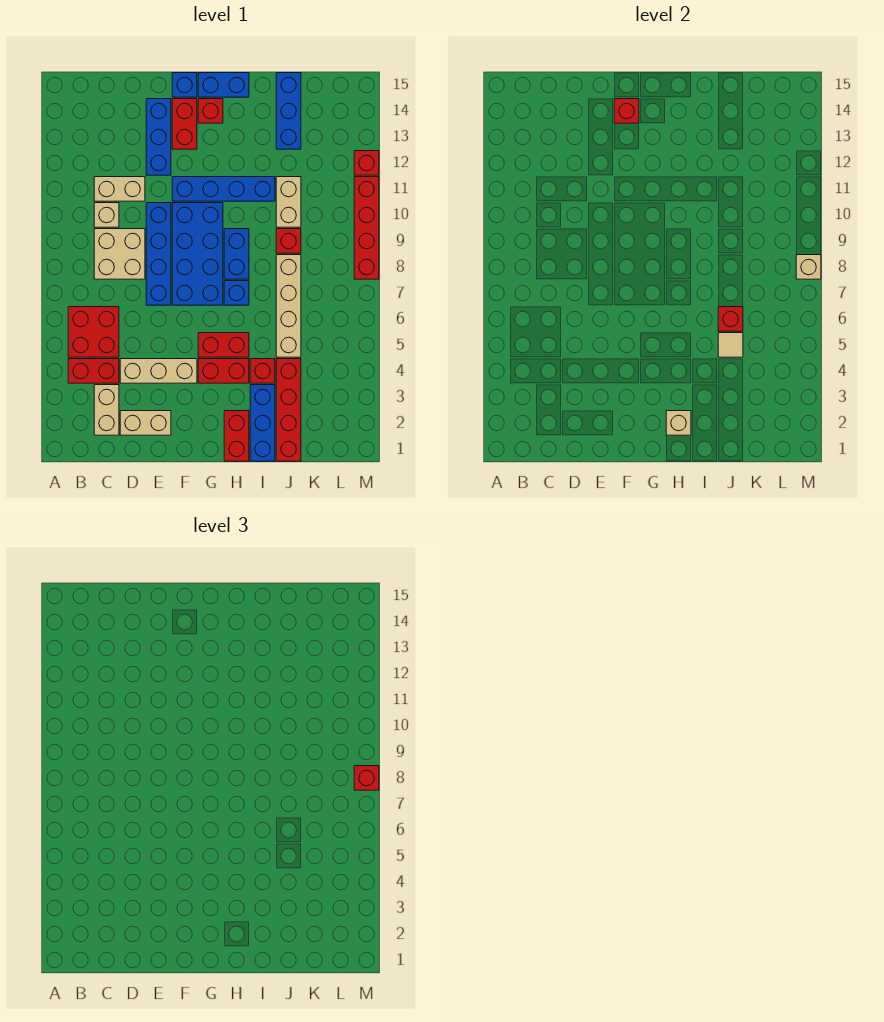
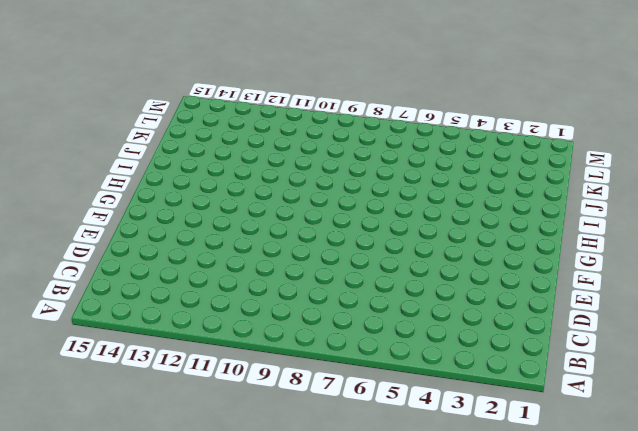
none -> red brick B4:C4 level 1
none -> red brick B5:C6 level 1
none -> tan brick C2:C3 level 1
none -> tan brick C8:D9 level 1

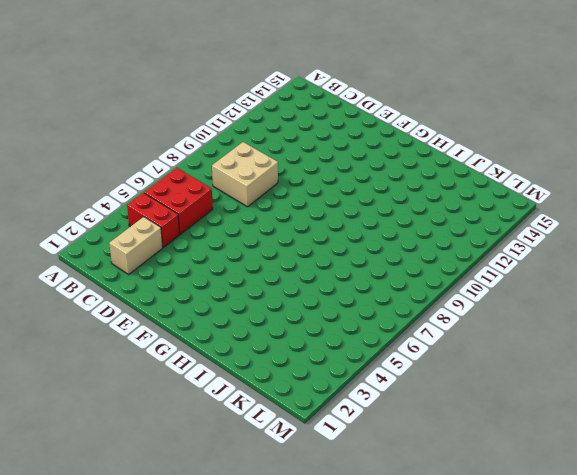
none -> tan brick C10 level 1
none -> tan brick C11:D11 level 1
none -> tan brick D2:E2 level 1
none -> tan brick D4:F4 level 1

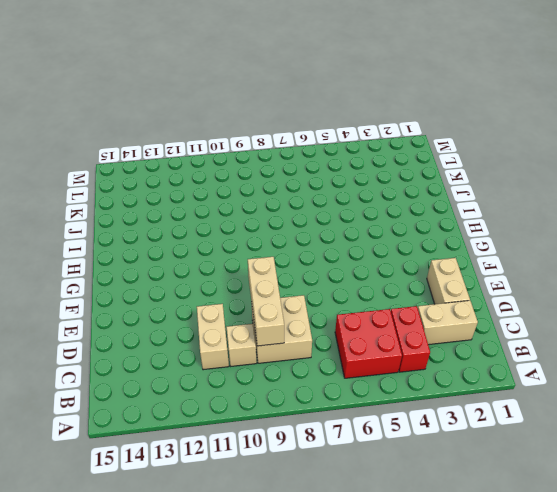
tan brick C9:E9 level 2 -> tan brick D4:F4 level 1
none -> blue brick E7:E10 level 1
none -> blue brick E12:E14 level 1
none -> blue brick F7:G10 level 1
none -> blue brick F11:I11 level 1

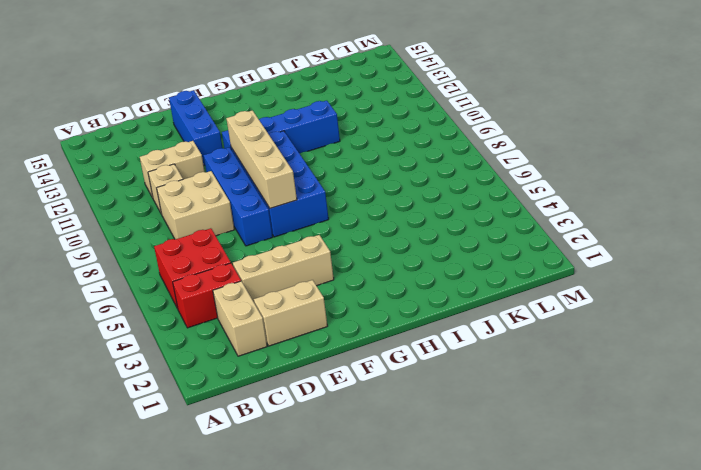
tan brick F7:F10 level 2 -> tan brick J5:J8 level 1
none -> red brick F13:F14 level 1
none -> blue brick F15 level 1
none -> red brick G4:H4 level 1
none -> red brick G5:H5 level 1

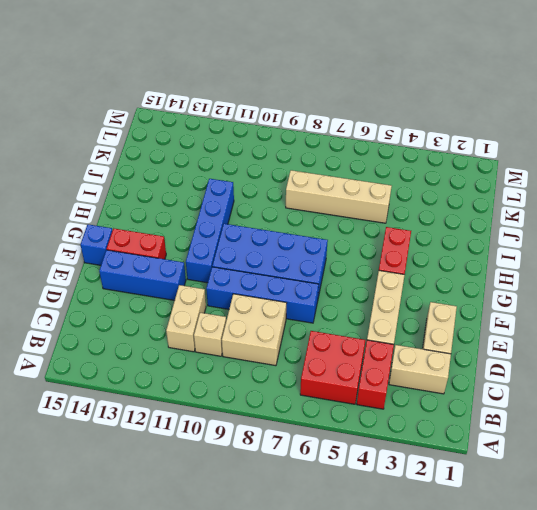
none -> red brick G5:H5 level 1
none -> red brick G14 level 1
none -> blue brick G15:H15 level 1
none -> red brick H1:H2 level 1

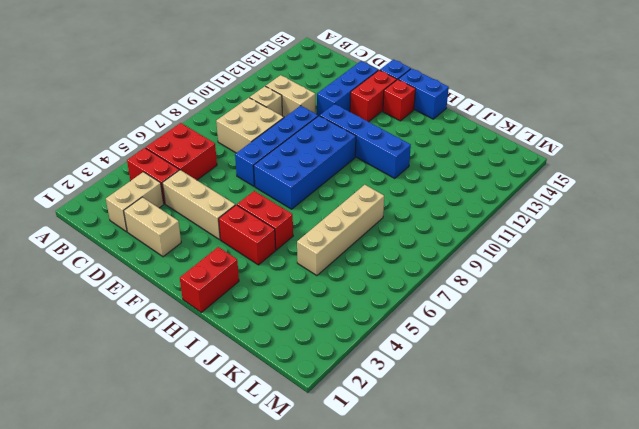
none -> blue brick H7 level 1
none -> blue brick H8:H9 level 1
none -> blue brick I1:I3 level 1
none -> red brick I4 level 1

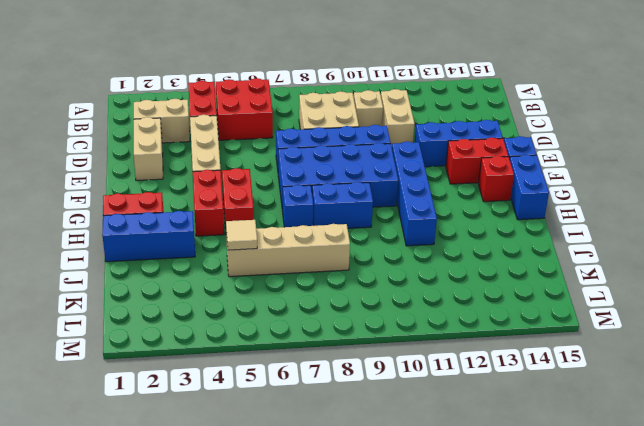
none -> red brick I4 level 1
none -> red brick J1:J4 level 1
none -> red brick J9 level 1
none -> tan brick J10:J11 level 1

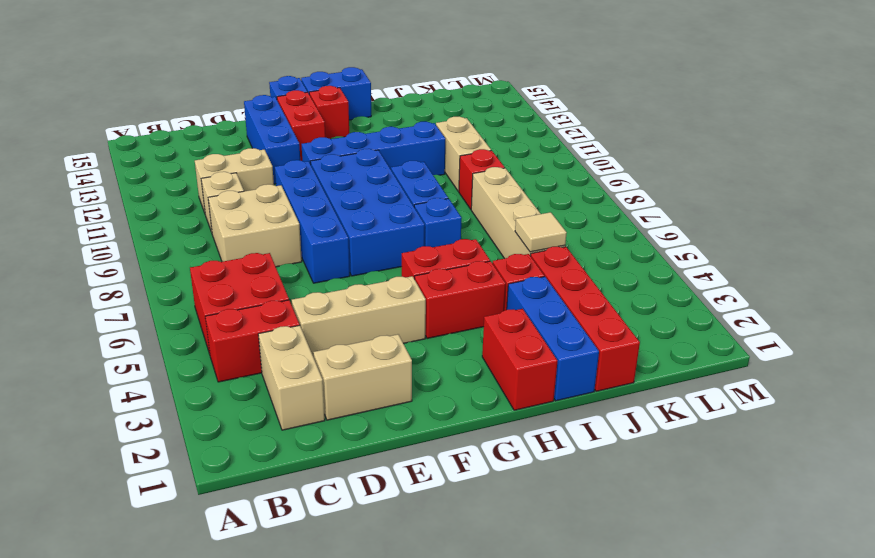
none -> blue brick J13:J15 level 1
none -> red brick M8:M11 level 1
none -> red brick M12 level 1
none -> red brick F14 level 2

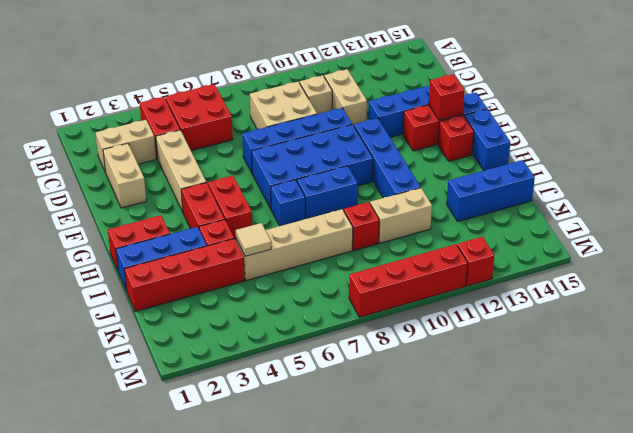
none -> tan brick H2 level 2
none -> red brick J6 level 2
none -> tan brick M8 level 2
none -> red brick M8 level 3

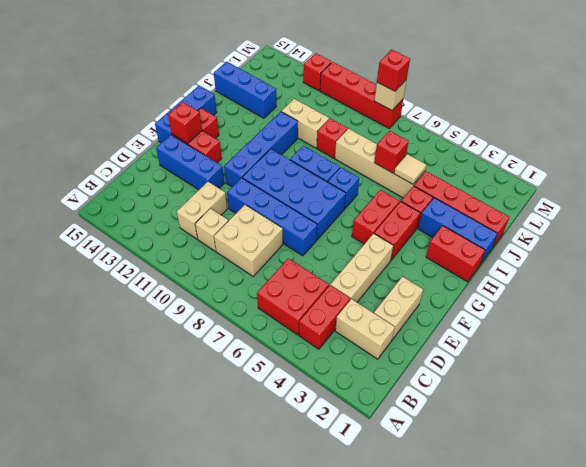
none -> tan brick H2 level 2

